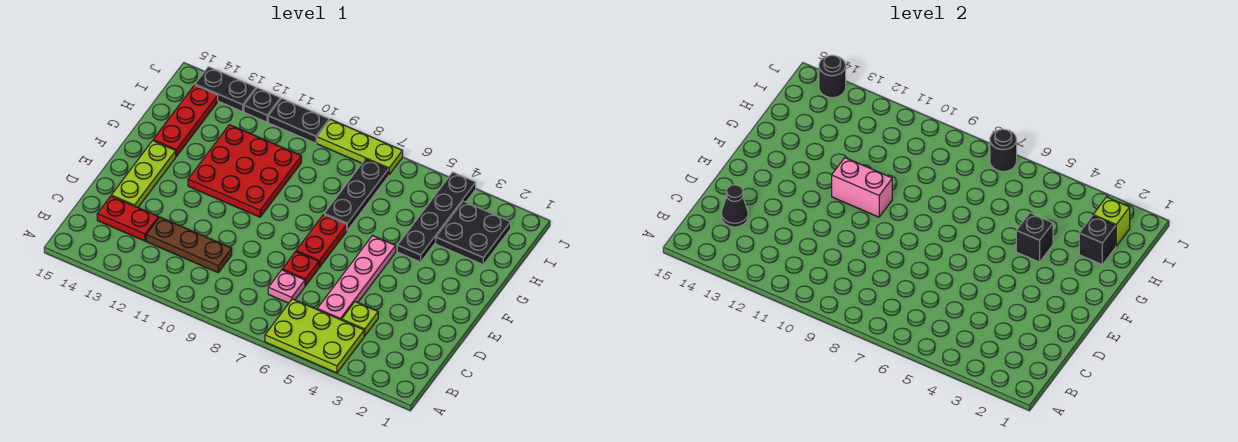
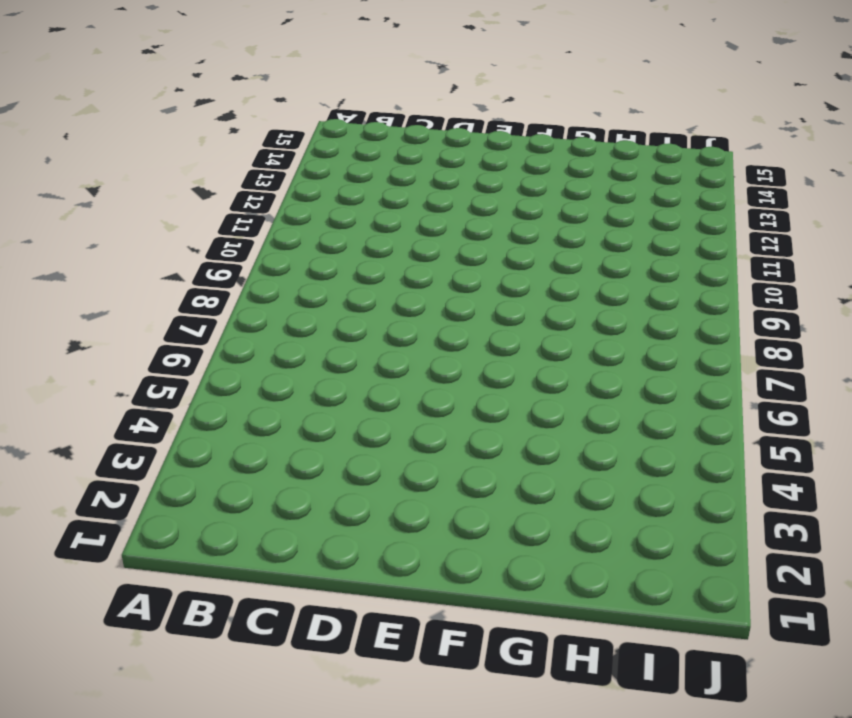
none -> lime plate A4:B6 level 1
none -> lime plate C4 level 1
none -> pink plate C5:F5 level 1

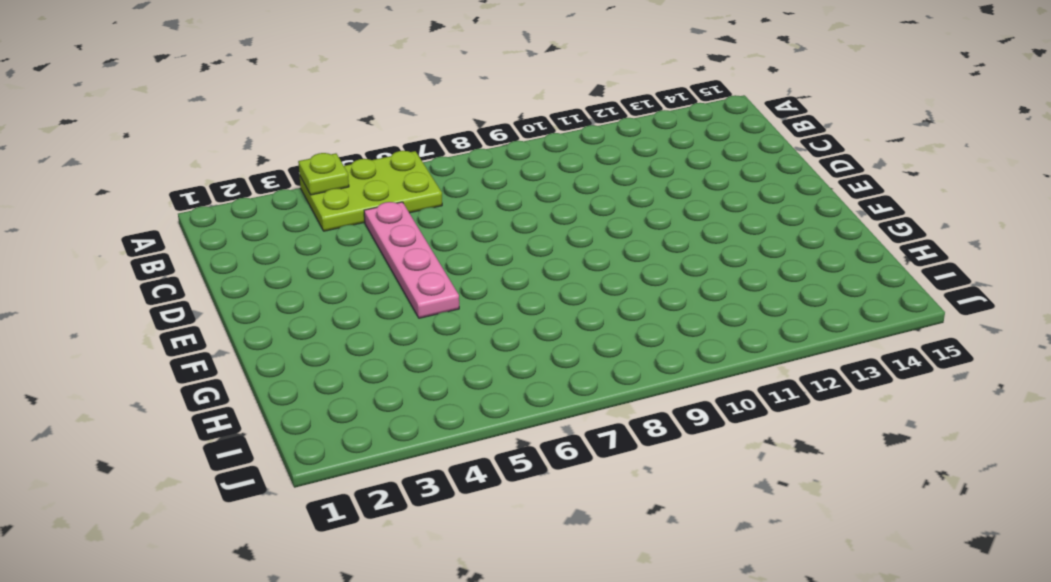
lime plate A4 level 2 -> lime plate C4 level 1
none -> pink plate C7 level 1
none -> brown plate C10:C12 level 1
none -> red plate C13:C14 level 1

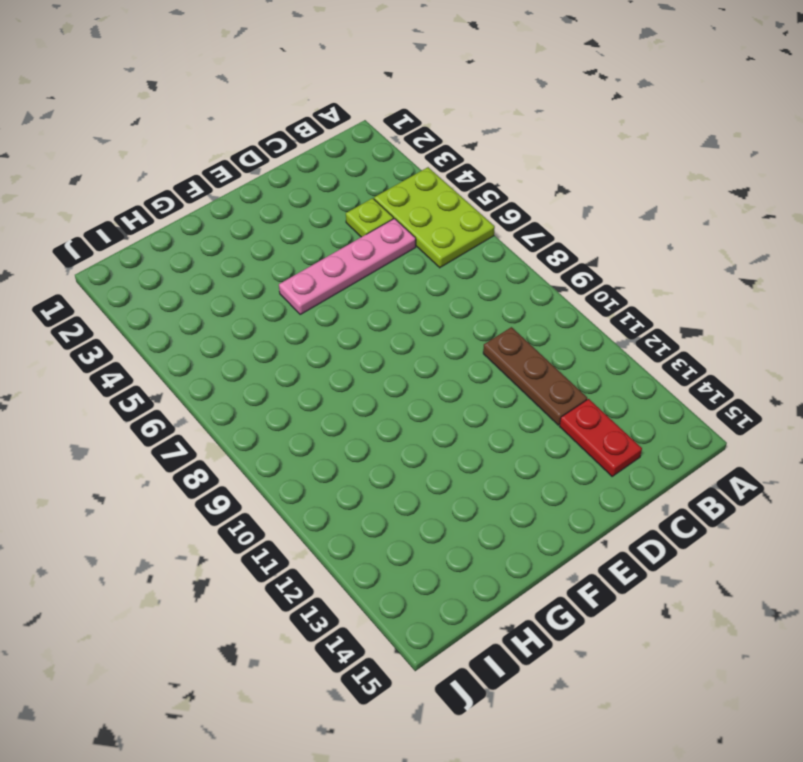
none -> pink plate C7 level 1
none -> red plate D7 level 1
none -> lime plate D14:F14 level 1

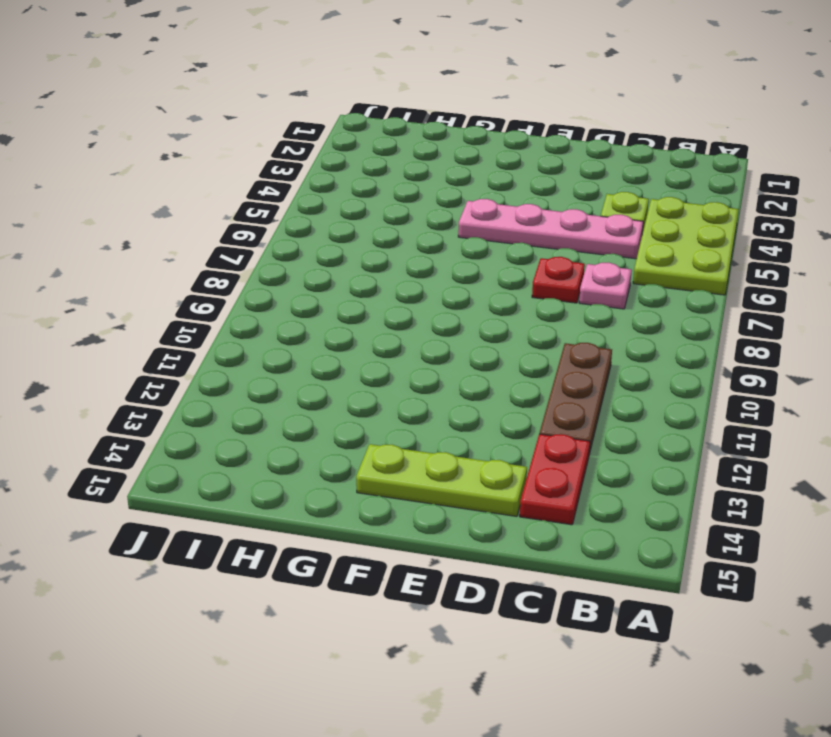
none -> red plate E7:F7 level 1
none -> red plate F10:H12 level 1
none -> black plate G4:J4 level 1

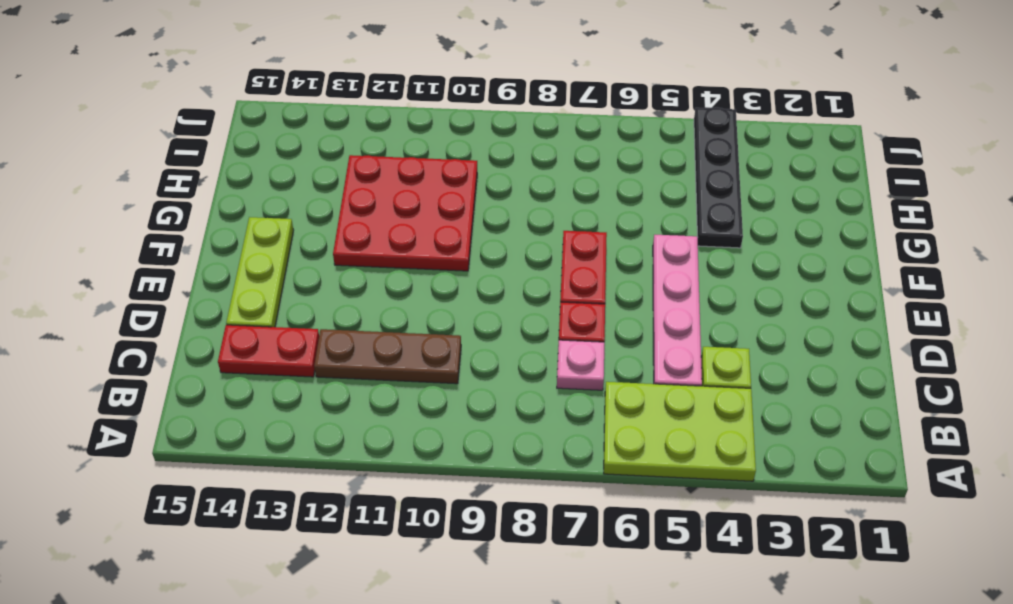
none -> black plate G7:I7 level 1
none -> red plate G14:I14 level 1
none -> black plate H2:I3 level 1

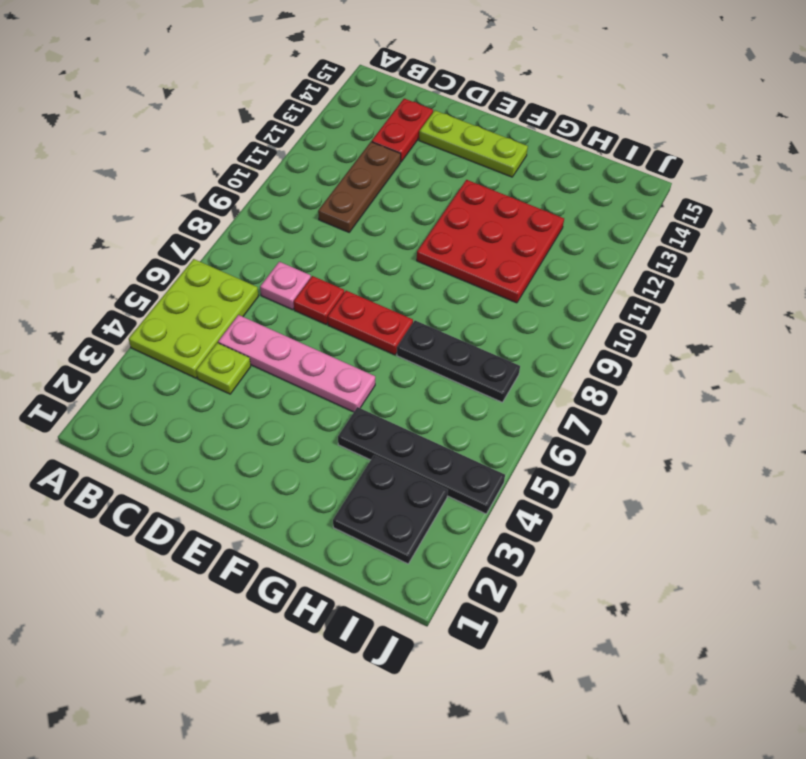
none -> red plate G14:I14 level 1
none -> lime plate J7:J9 level 1
none -> black plate J10:J11 level 1

